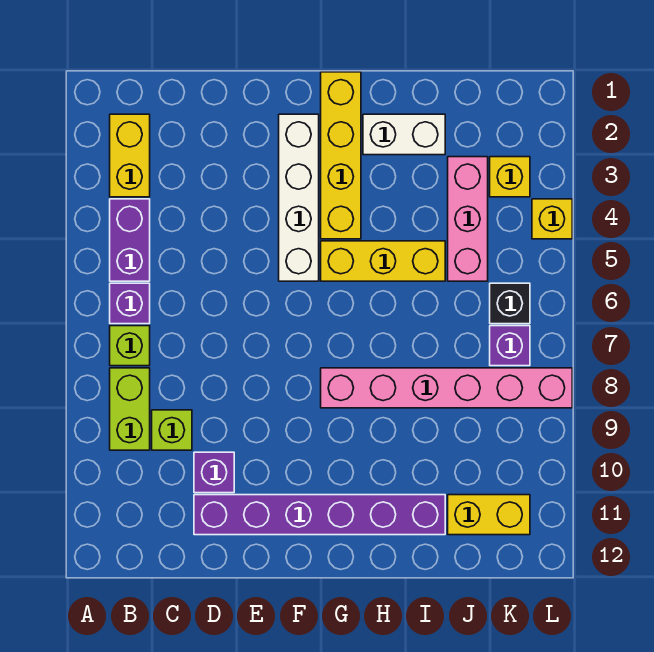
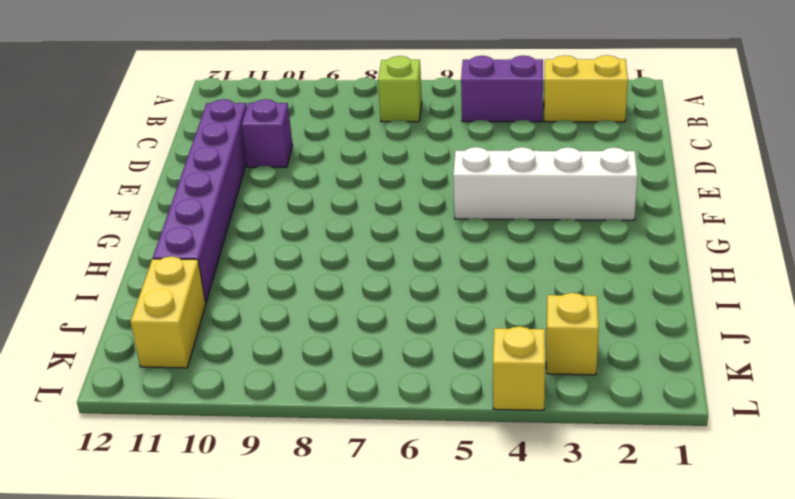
none -> purple brick B6 level 1
none -> lime brick B8:B9 level 1
none -> lime brick C9 level 1

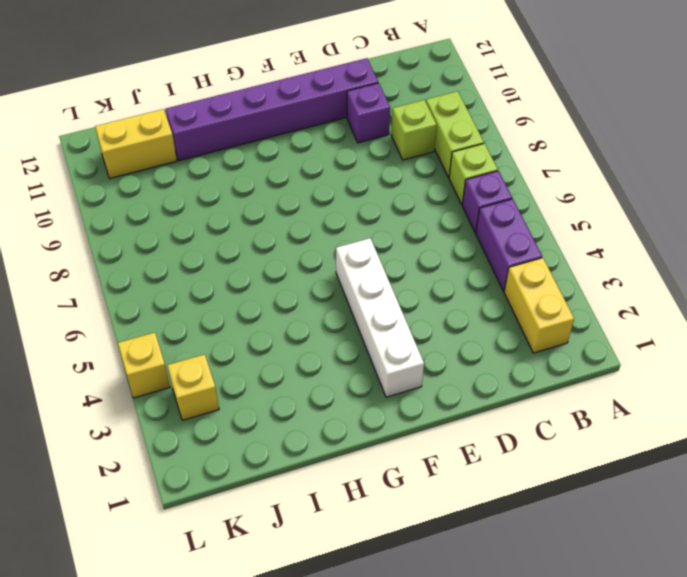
none -> yellow brick G1:G4 level 1
none -> yellow brick G5:I5 level 1
none -> pink brick G8:L8 level 1

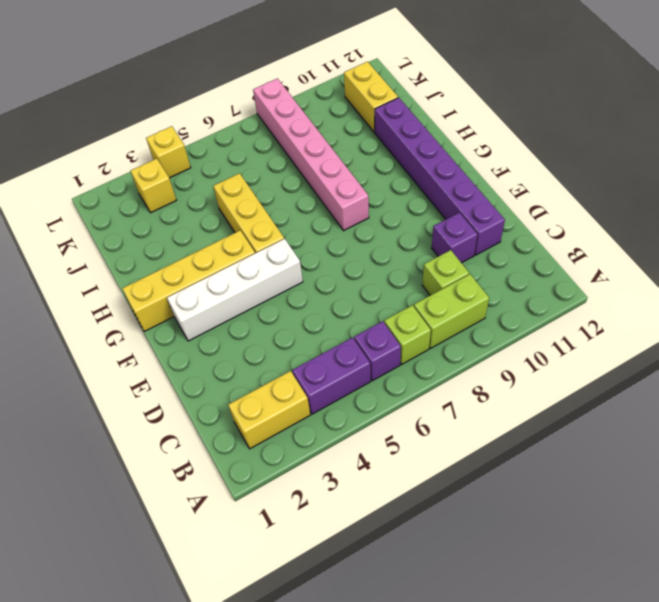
none -> white brick H2:I2 level 1
none -> pink brick J3:J5 level 1
none -> black brick K6 level 1

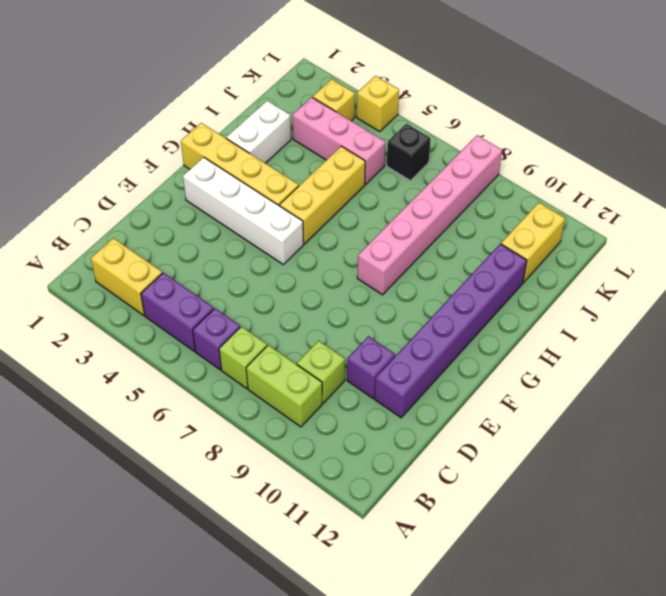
none -> purple brick K7 level 1

